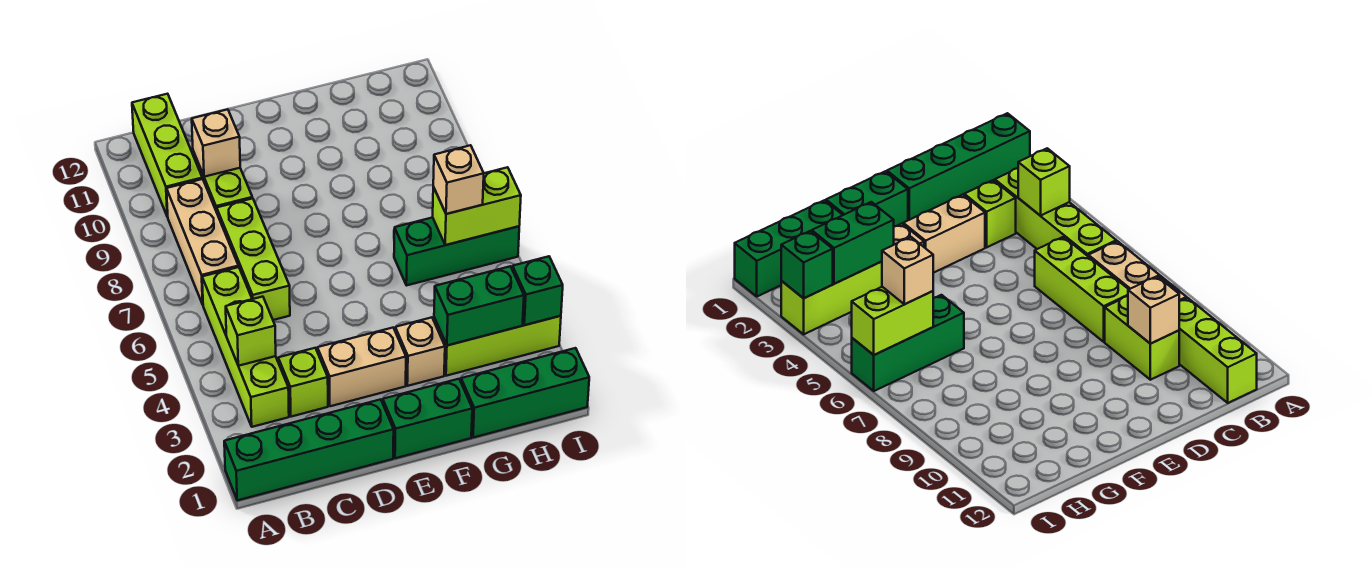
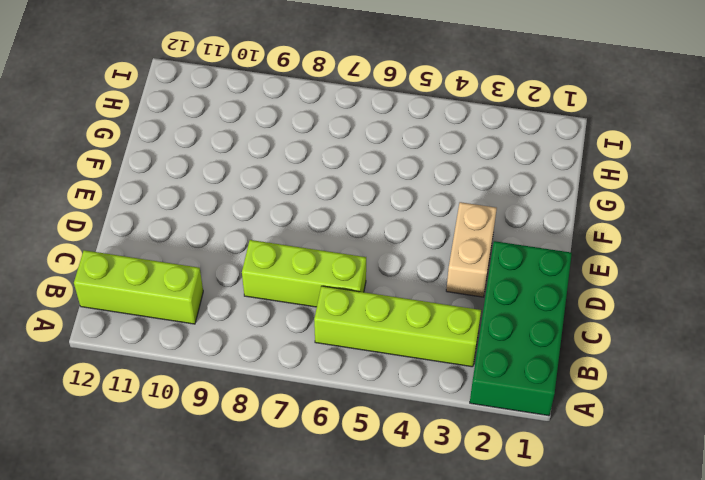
green brick A1:D2 level 1 -> green brick A1:D1 level 1
none -> tan brick B7:B9 level 1
none -> lime brick C3 level 1
none -> lime brick C9:C10 level 1

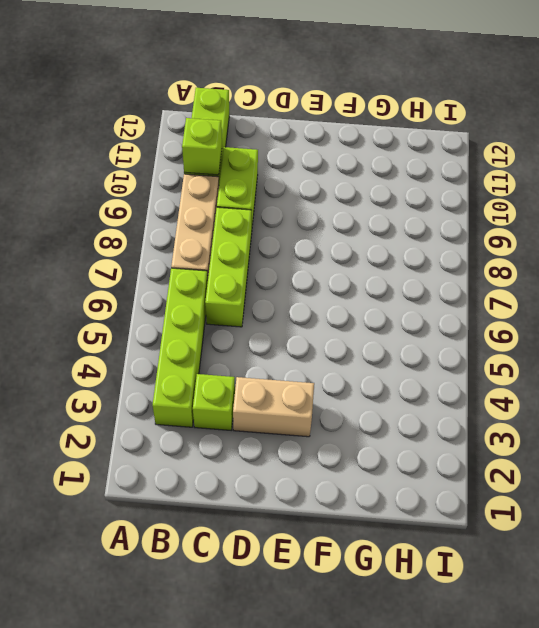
lime brick B10 level 2 -> lime brick B4 level 2
none -> green brick A1:D1 level 1
none -> green brick E1:F1 level 1
none -> tan brick F3 level 1

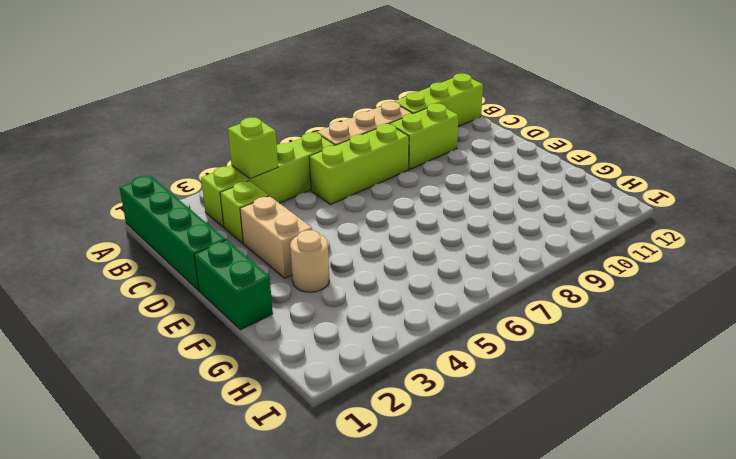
tan round brick F3 level 1 -> tan brick F3 level 1
none -> green brick G1:I1 level 1
none -> lime brick G3:I3 level 1
none -> green brick G6:I6 level 1

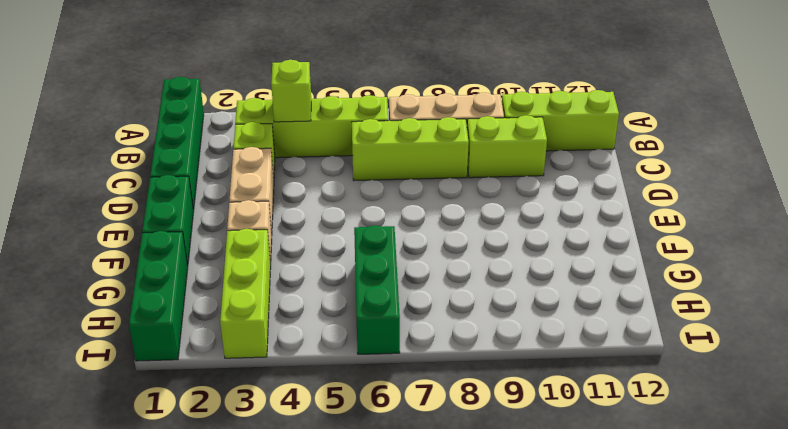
none -> tan brick C10 level 2
none -> green brick G3:H3 level 2
none -> lime brick H6:I6 level 2

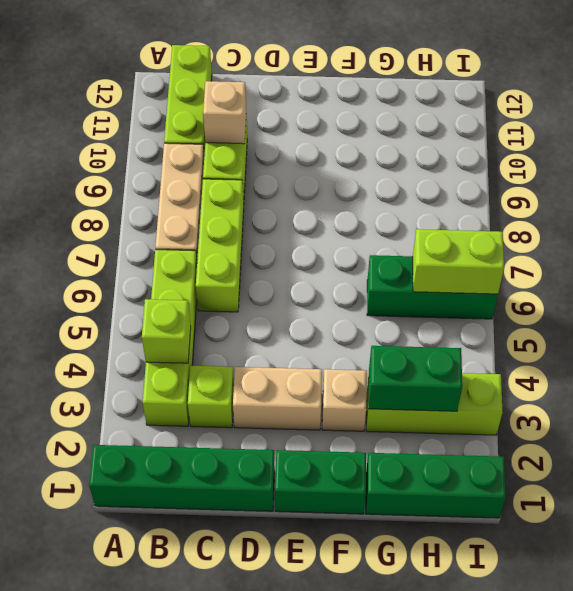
none -> green brick I3 level 2
none -> tan brick H6 level 3

